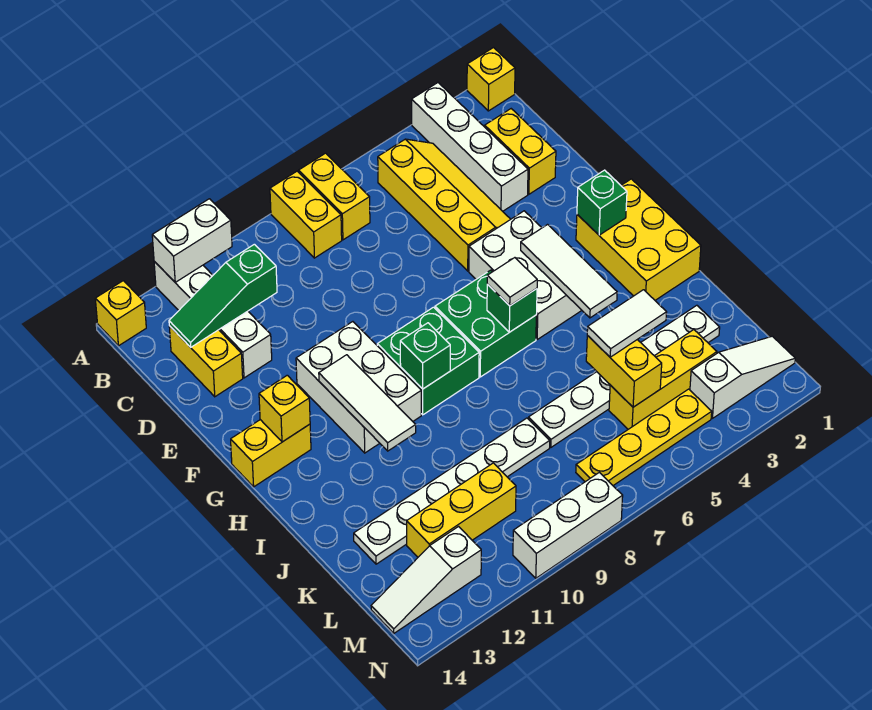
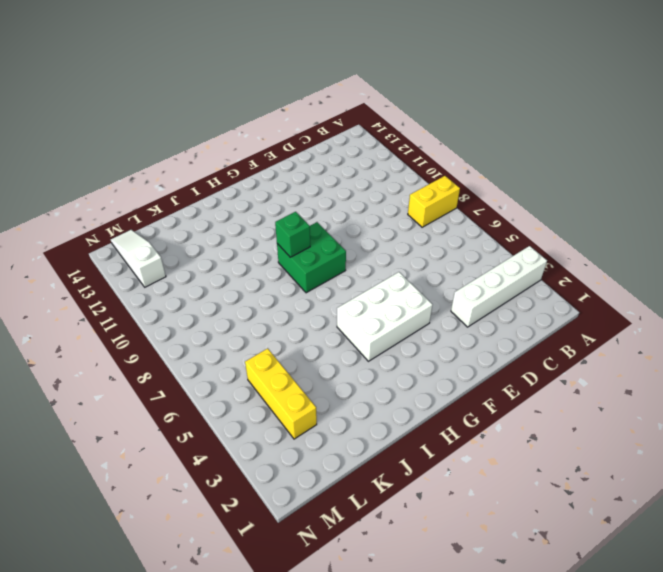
none -> yellow brick A1 level 1
none -> yellow brick A7:B7 level 1
none -> white brick A12:D12 level 1
none -> yellow brick A14 level 1

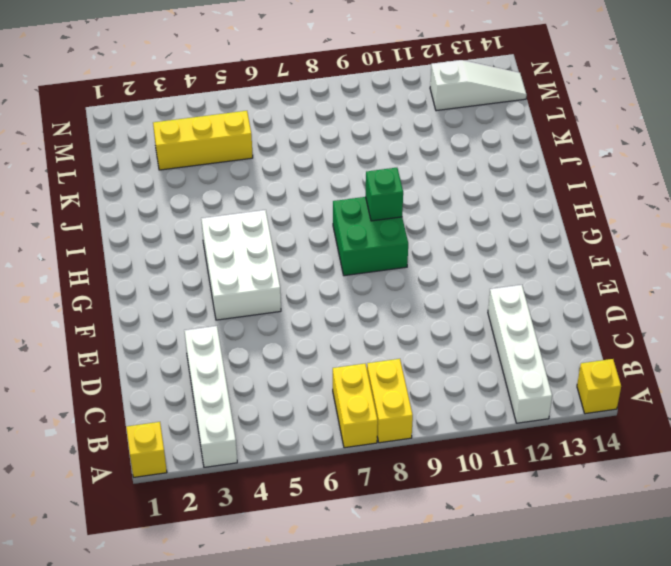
none -> yellow slope B4:E5 level 1 top 5
none -> yellow brick C2:D2 level 1
none -> yellow brick C13:D13 level 1
none -> white brick F10:H11 level 1

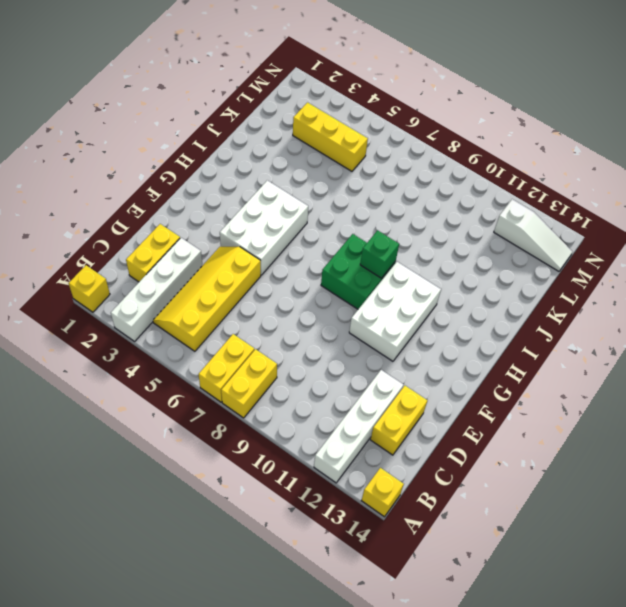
none -> yellow brick G1:I2 level 1
none -> green brick G6:H7 level 1
none -> yellow brick G13:G14 level 1
none -> white plate K2:K7 level 1

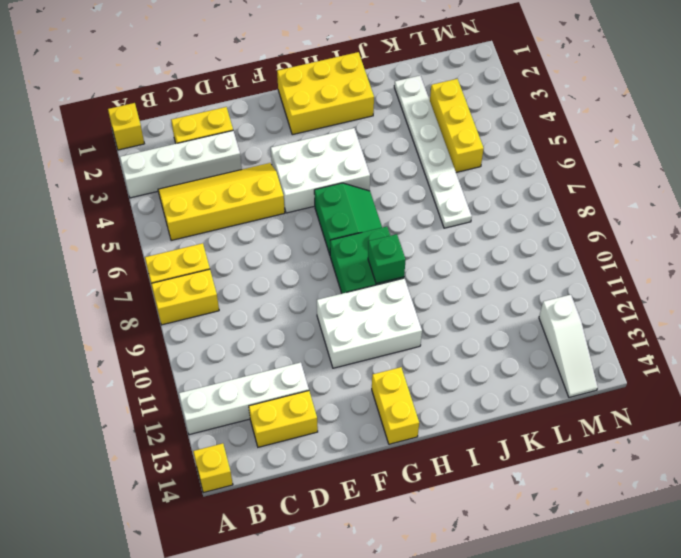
green slope G6:H7 level 1 top G -> green brick G6:H7 level 1
none -> white plate K8:K13 level 1
none -> yellow brick L10:L12 level 1
none -> white slope M1:M3 level 1 top 3
none -> yellow plate M4:M7 level 1

